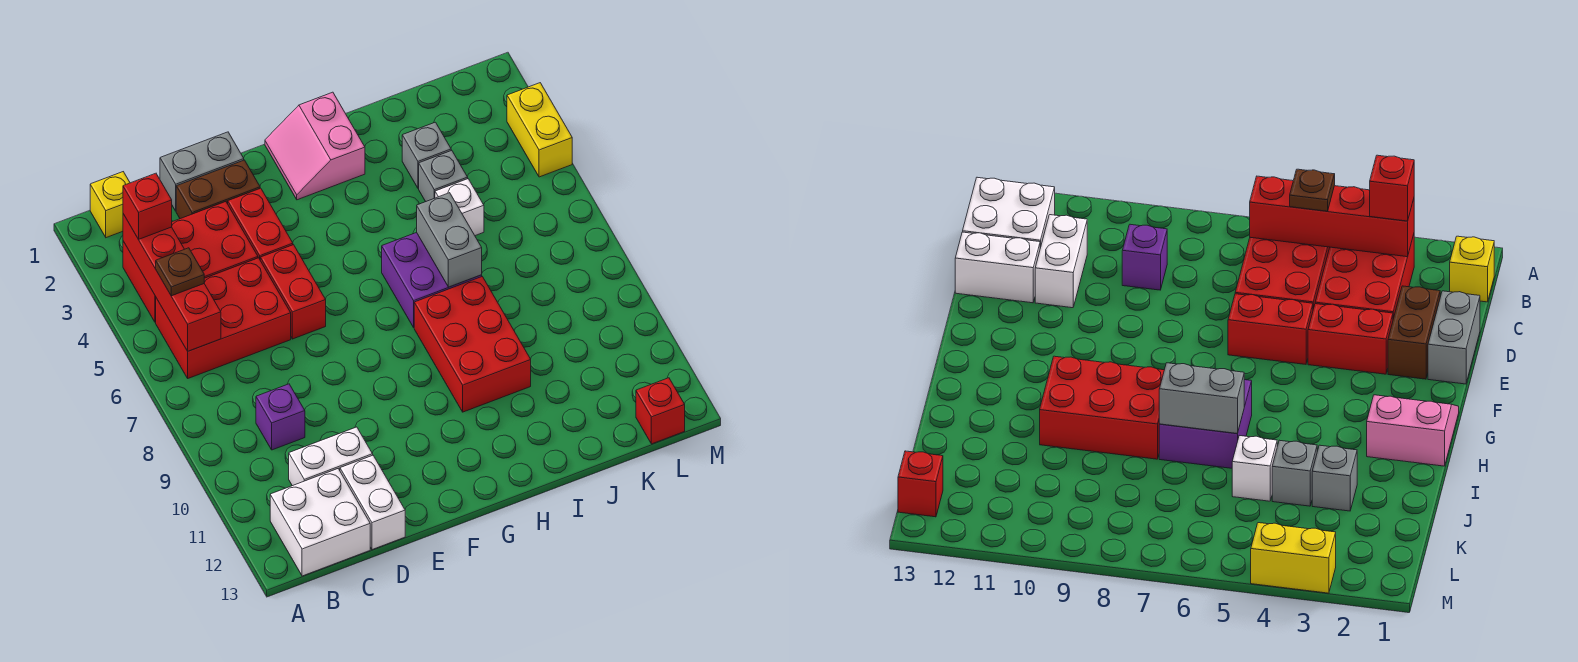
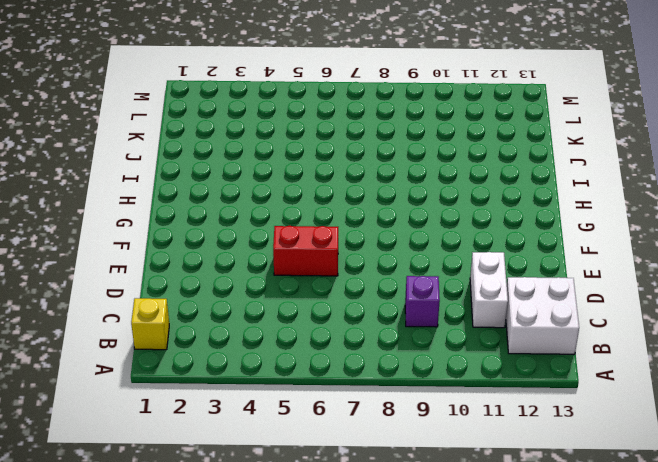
none -> red brick B3:D4 level 1
none -> red brick B5:D6 level 1
none -> grey brick D1:E1 level 1

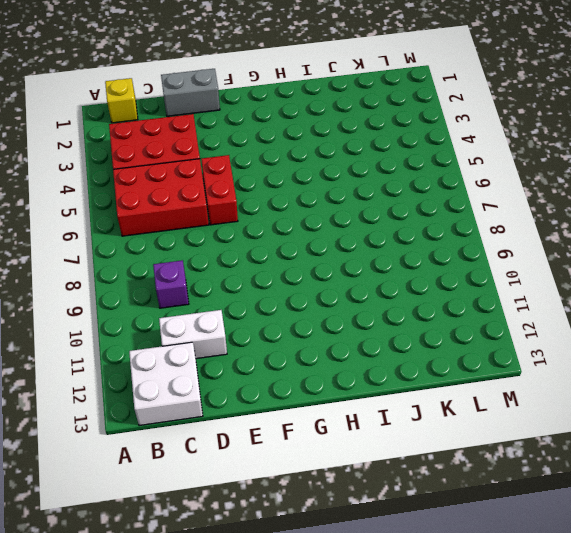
none -> brown brick D2:E2 level 1
none -> white brick D12:D13 level 1
none -> red brick E3:E4 level 1

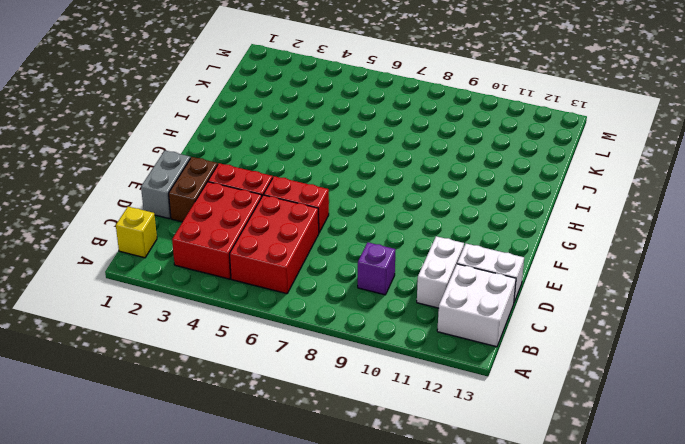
none -> pink slope G1:H2 level 1 top H
none -> purple brick H6:I7 level 1
none -> red brick H8:I10 level 1

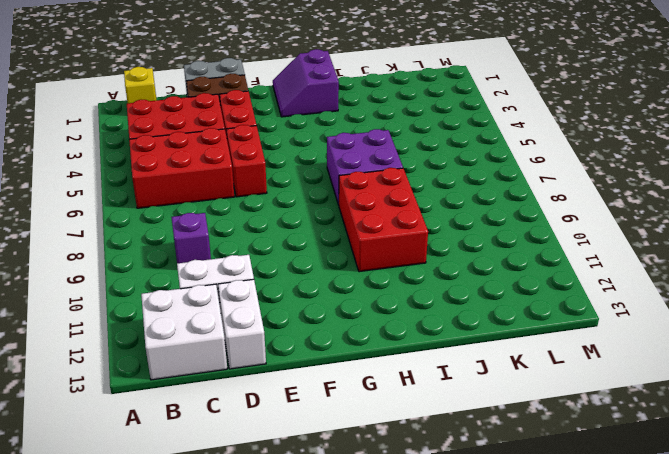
purple slope G1:H2 level 1 top H -> pink slope G1:H2 level 1 top H
none -> grey brick J3 level 1
none -> grey brick J4 level 1
none -> white brick J5 level 1

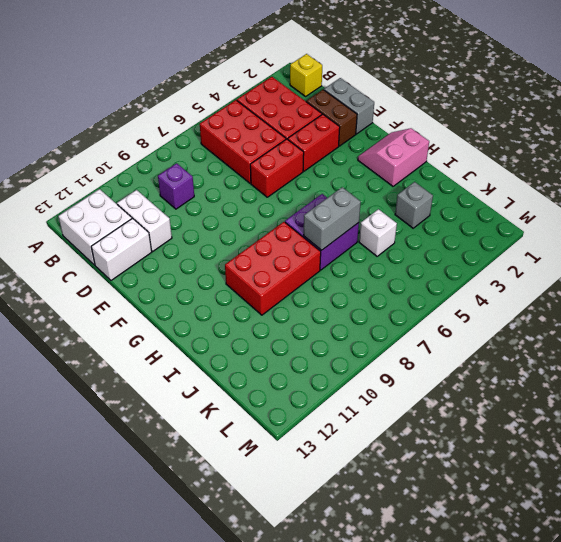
none -> grey brick J4 level 1
none -> red brick L13 level 1
none -> yellow brick M3:M4 level 1

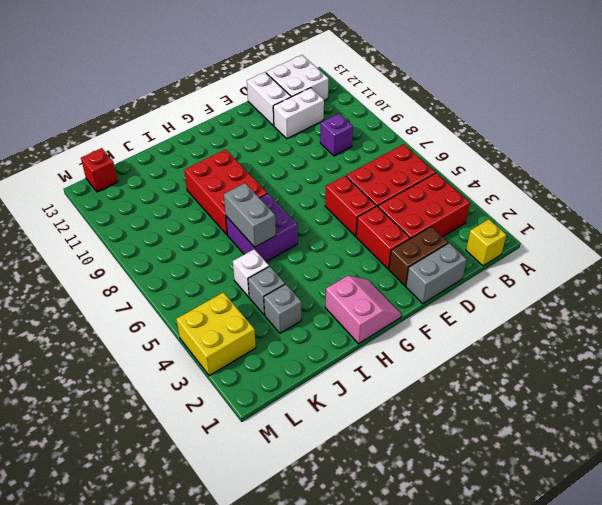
yellow brick L3:M4 level 1 -> yellow brick M3:M4 level 1
none -> red brick B3:B6 level 2
none -> red brick B3 level 3
none -> brown plate B5 level 3

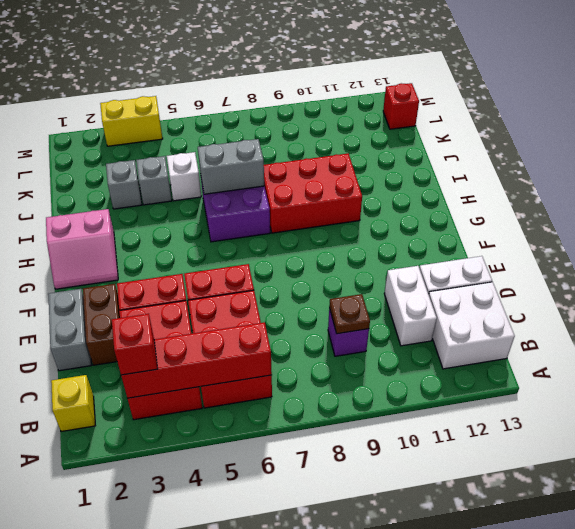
brown plate C9 level 2 -> brown plate B5 level 3

